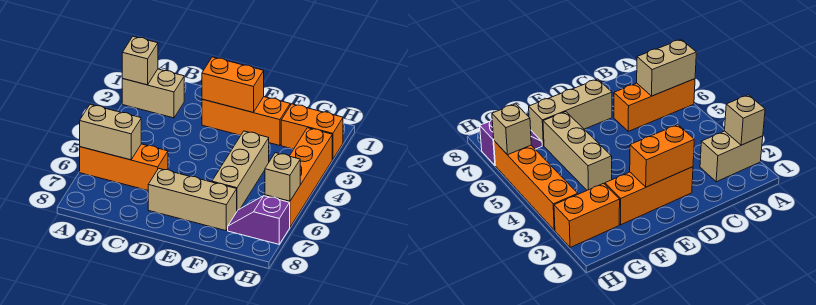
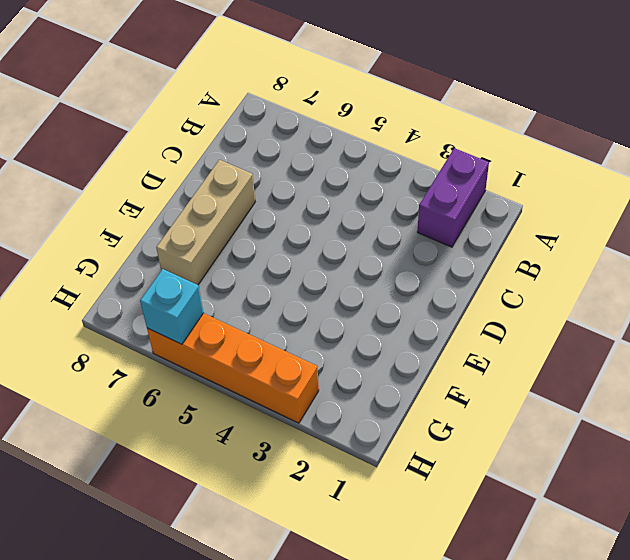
purple brick A2:B2 level 1 -> tan brick A2:B2 level 1
cyan brick H6 level 2 -> tan brick H6 level 2
none -> orange brick A6:C6 level 1
none -> orange brick D2:F2 level 1
none -> tan brick F4:F6 level 1

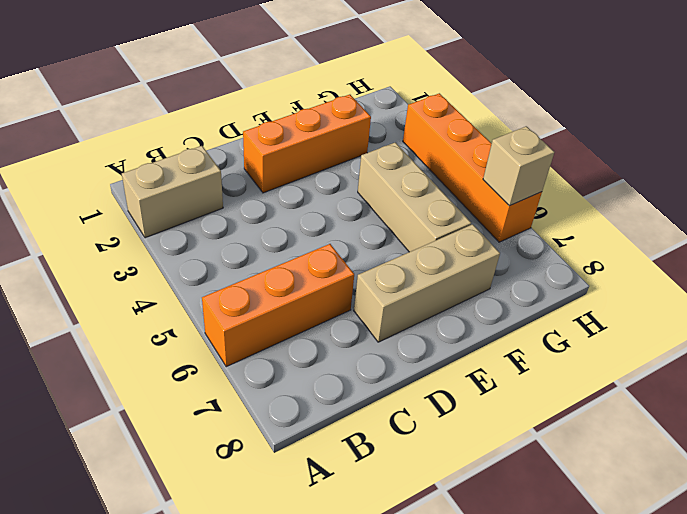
none -> orange brick G2:H2 level 1
none -> purple slope G7:H7 level 1 top H
none -> tan brick A2 level 2

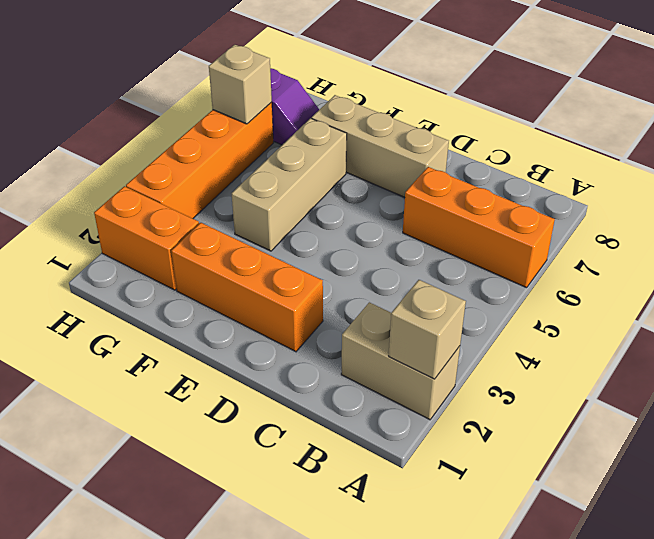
none -> tan brick A6:B6 level 2
none -> orange brick D2:E2 level 2

